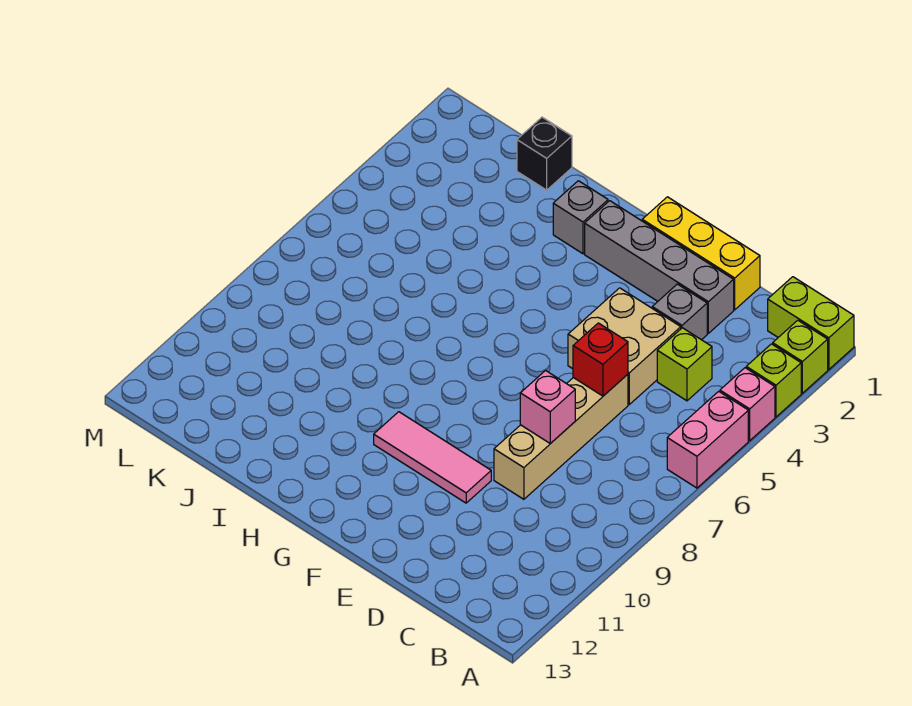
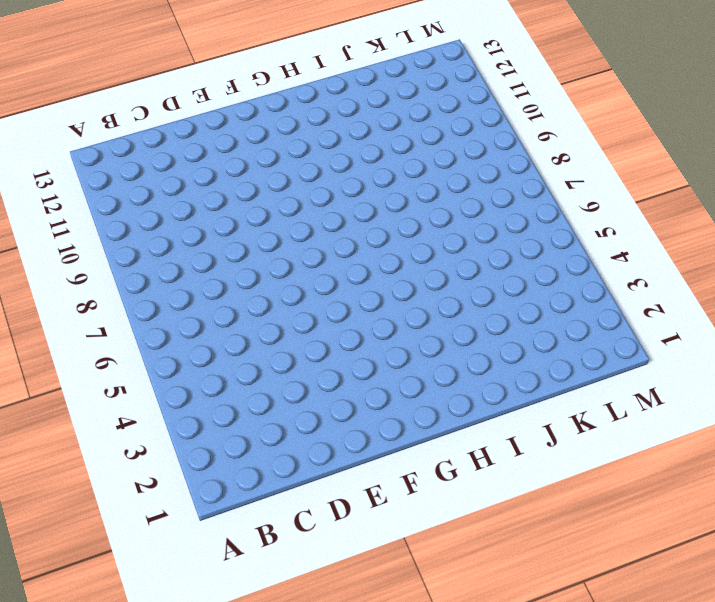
none -> lime brick A1:B1 level 1
none -> lime brick A2 level 1
none -> lime brick A3 level 1

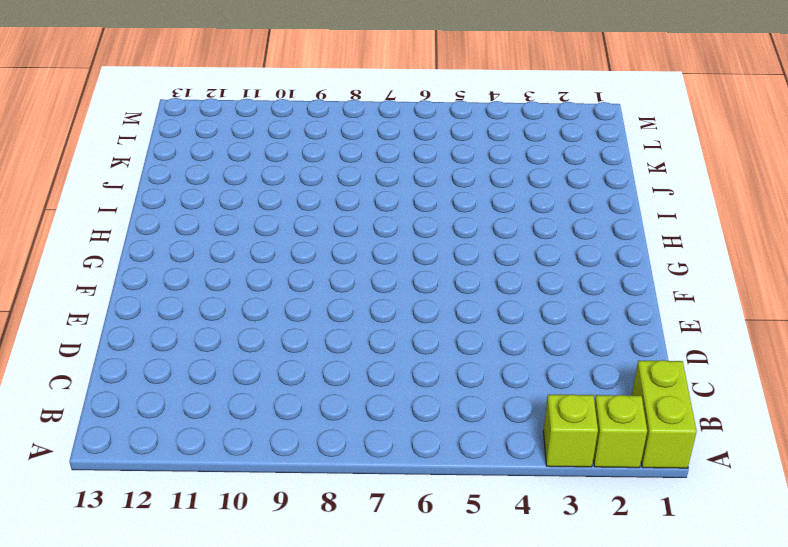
none -> pink brick A4 level 1
none -> pink brick A5:A6 level 1
none -> lime brick C4 level 1

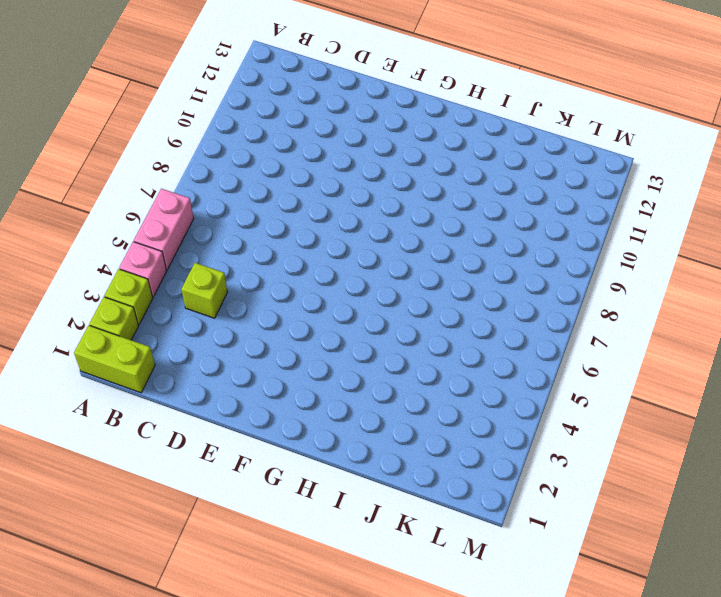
none -> yellow brick D1:F1 level 1
none -> grey brick D2:G2 level 1
none -> grey brick D3 level 1

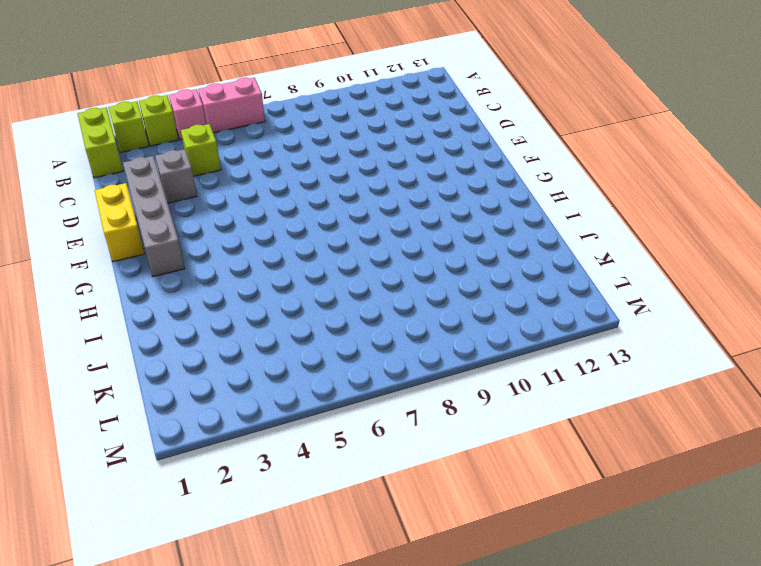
yellow brick E1:F1 level 1 -> yellow brick D1:F1 level 1
none -> tan brick D4:E5 level 1
none -> tan brick D6:D9 level 1
none -> pink tile E10:G10 level 1

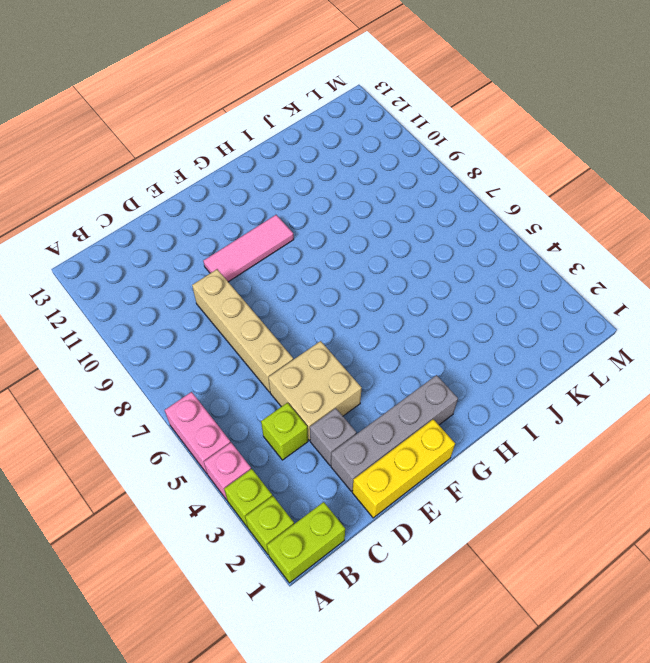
none -> grey brick H2 level 1
none -> black brick J1 level 1
none -> red brick D6 level 2

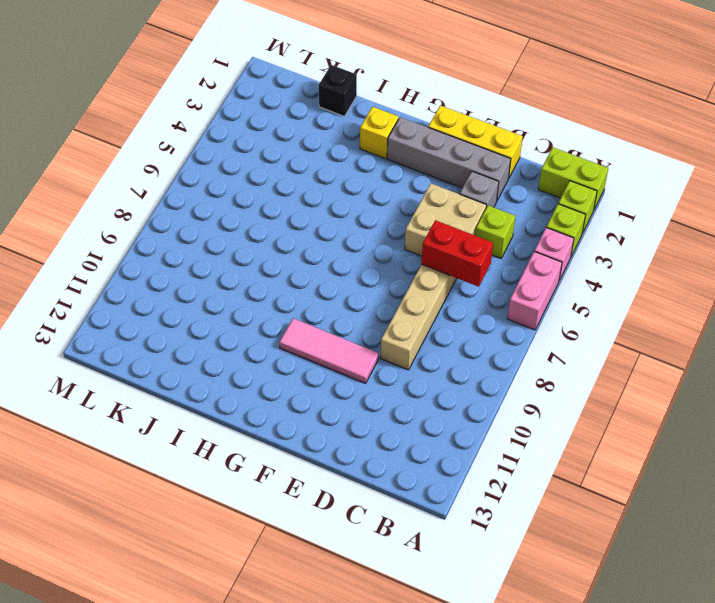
red brick C6:D6 level 2 -> red brick D6 level 2
yellow brick H2 level 1 -> grey brick H2 level 1
none -> pink brick D8 level 2

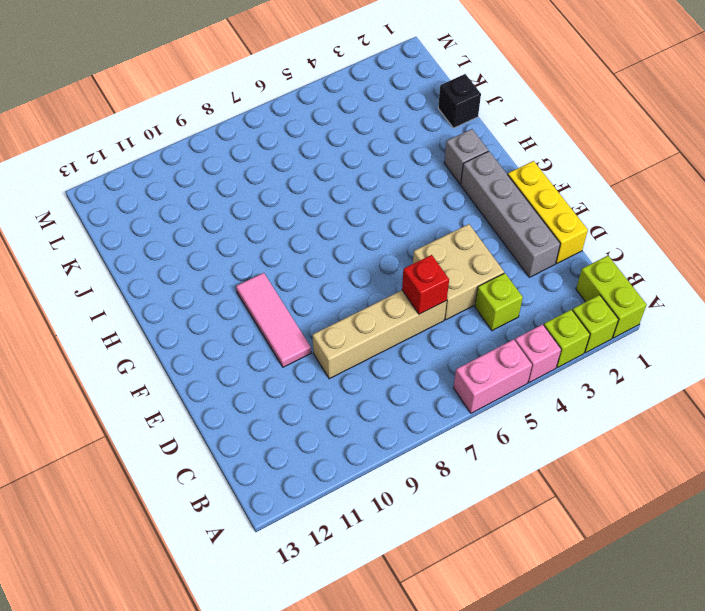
none -> grey brick D3 level 1
none -> pink brick D8 level 2

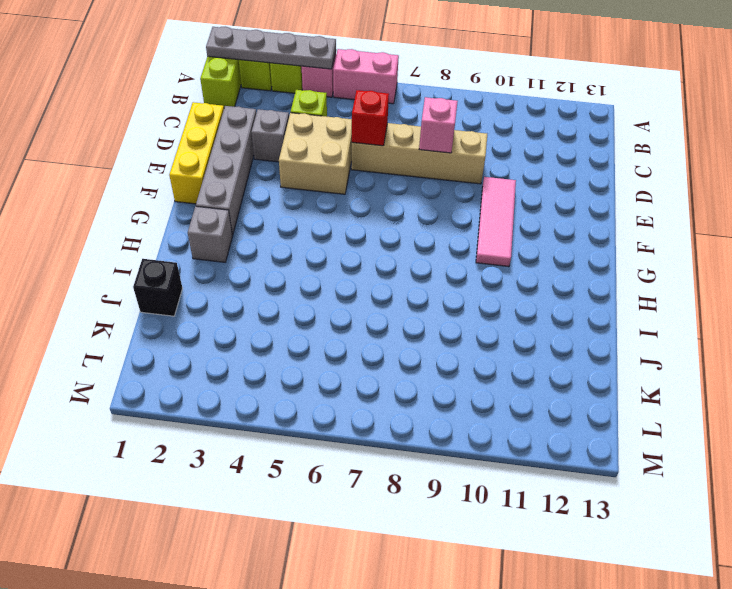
grey plate A1:A4 level 2 -> none

